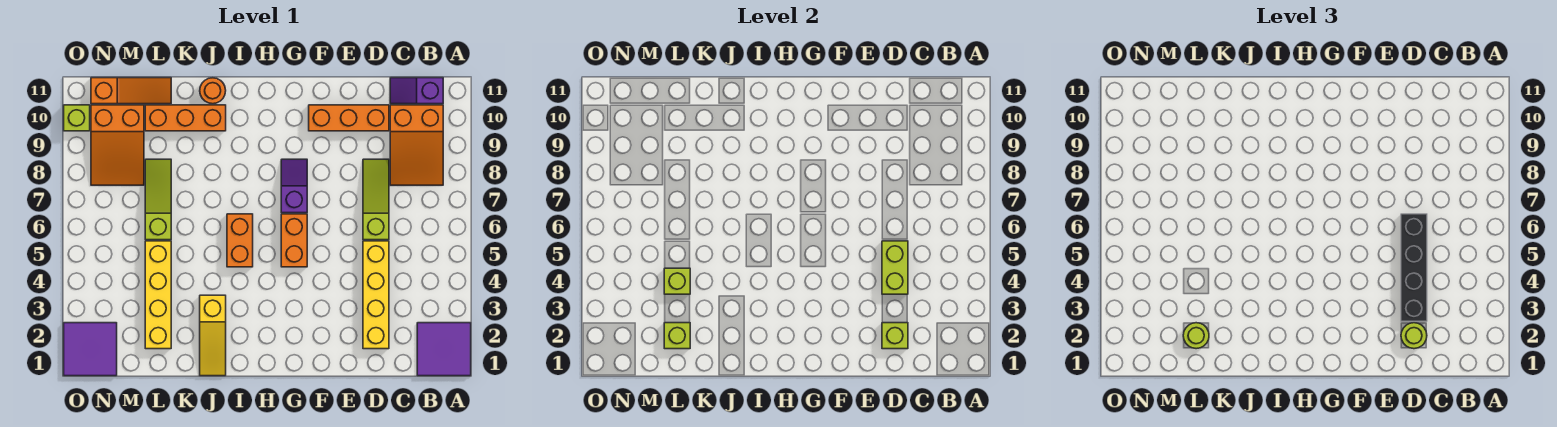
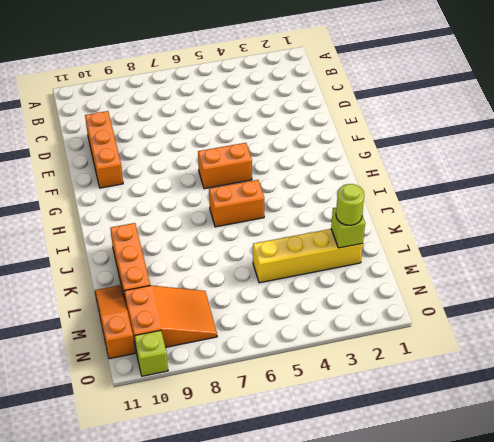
none -> purple tile A1:B2 level 1
none -> orange slope B8:C10 level 1 top 10
none -> purple slope B11:C11 level 1 top B

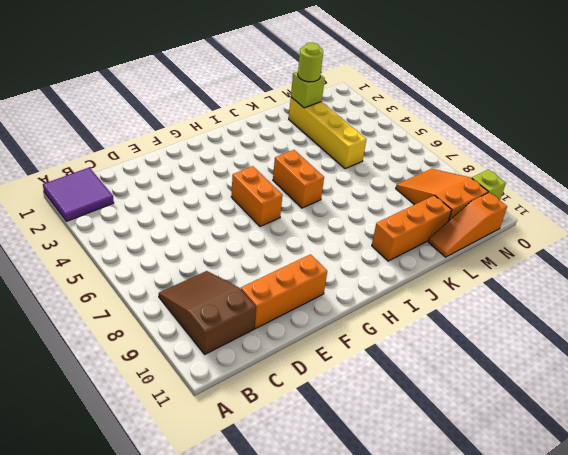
brown slope B8:C10 level 1 top 10 -> orange slope B8:C10 level 1 top 10
none -> purple slope B11:C11 level 1 top B
none -> yellow brick D2:D5 level 1
none -> lime slope D6:D8 level 1 top 6

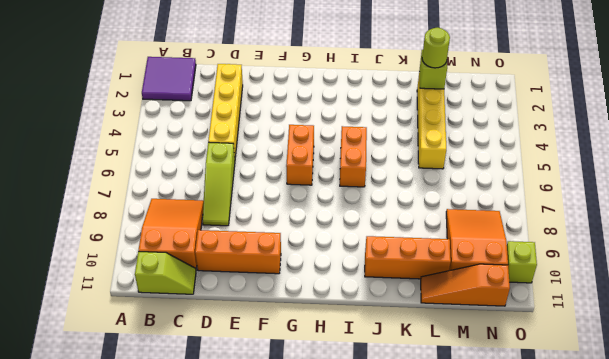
lime slope B11:C11 level 1 top B -> purple slope B11:C11 level 1 top B
none -> purple slope G7:G8 level 1 top 7
none -> yellow slope J1:J3 level 1 top 3
none -> orange round brick J11 level 1

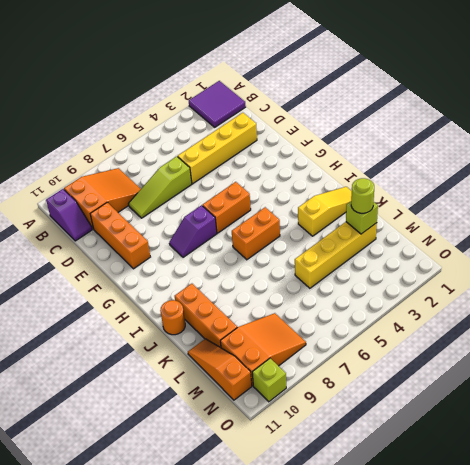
none -> lime slope L6:L8 level 1 top 6
none -> purple tile N1:O2 level 1
none -> lime brick D2 level 2

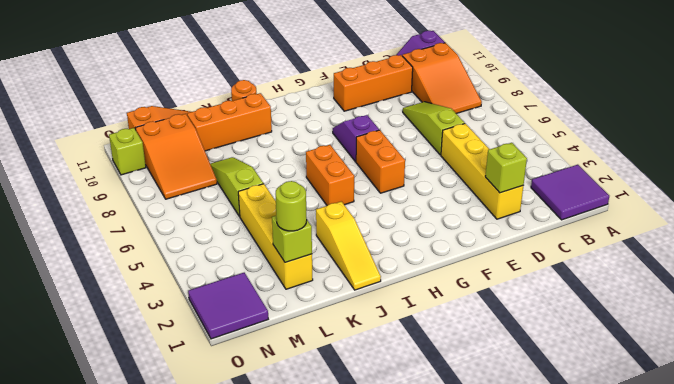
none -> lime brick D4:D5 level 2
none -> lime brick L4 level 2
none -> lime round brick D2 level 3

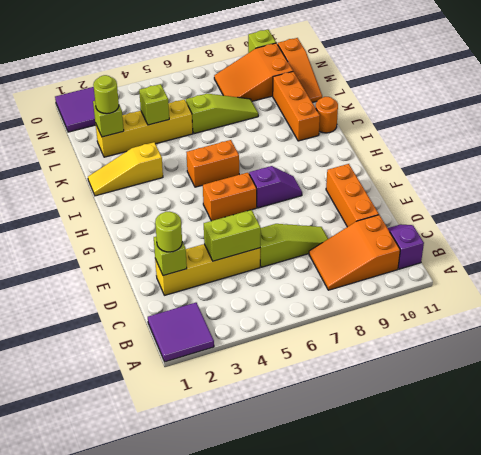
none -> black brick D3:D6 level 3

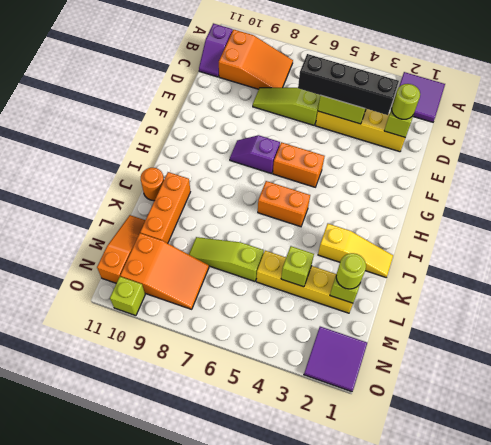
none -> orange brick D10:F10 level 1

